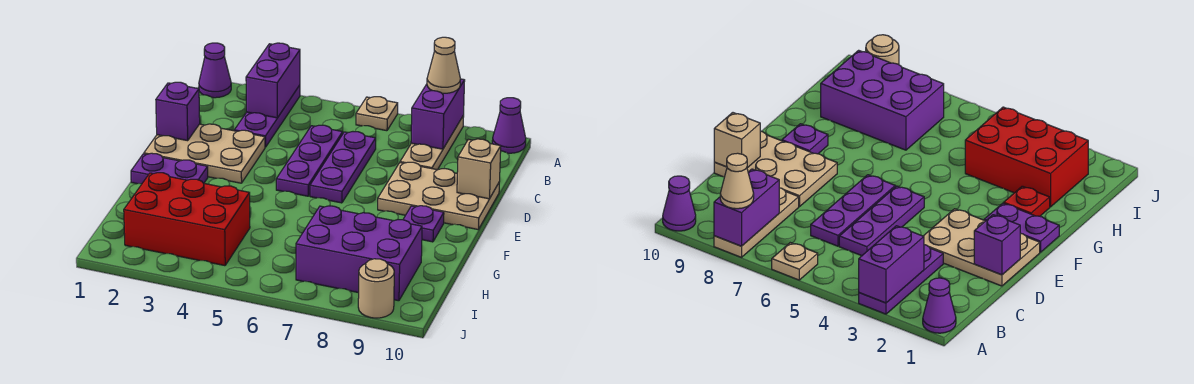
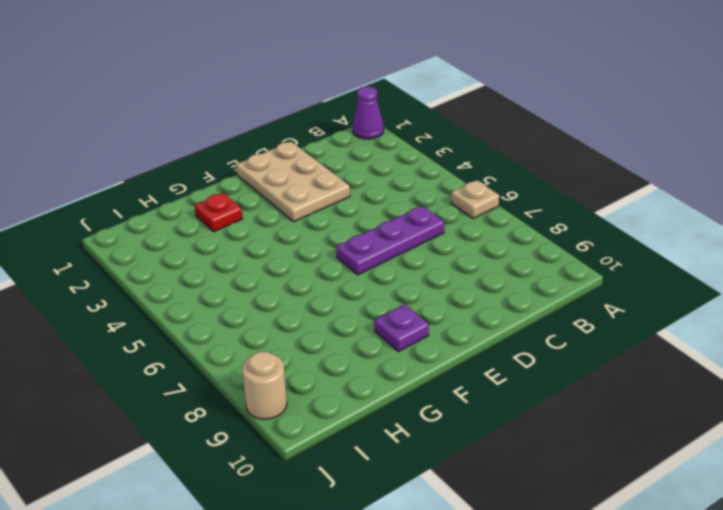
none -> purple plate A3:C3 level 1
none -> tan plate A8:C8 level 1
none -> purple cone A10 level 1

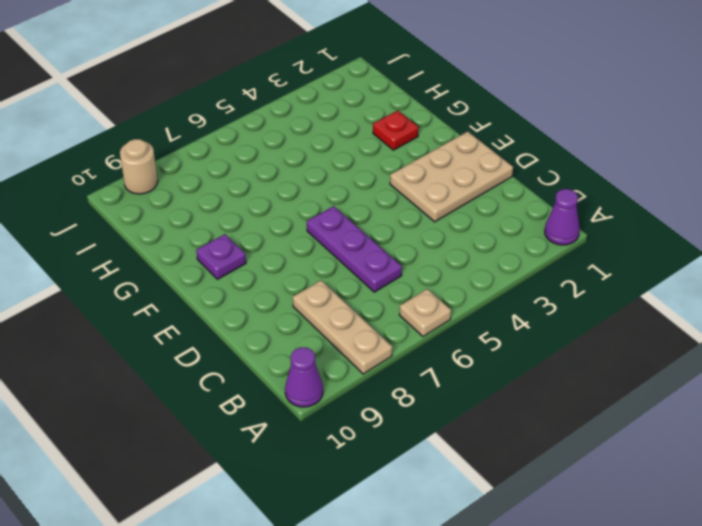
none -> purple plate A3:C3 level 1
none -> purple plate C5:E5 level 1
none -> tan plate D8:E10 level 1

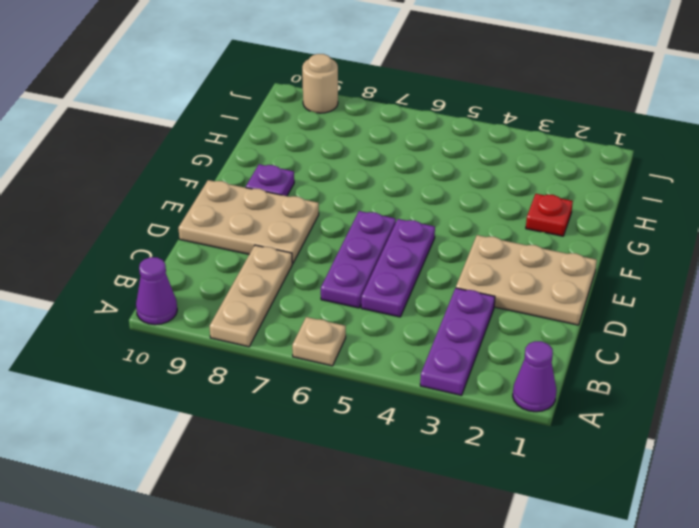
none -> purple plate F1:F2 level 1
none -> red brick H2:I4 level 1
none -> purple brick H7:I9 level 1

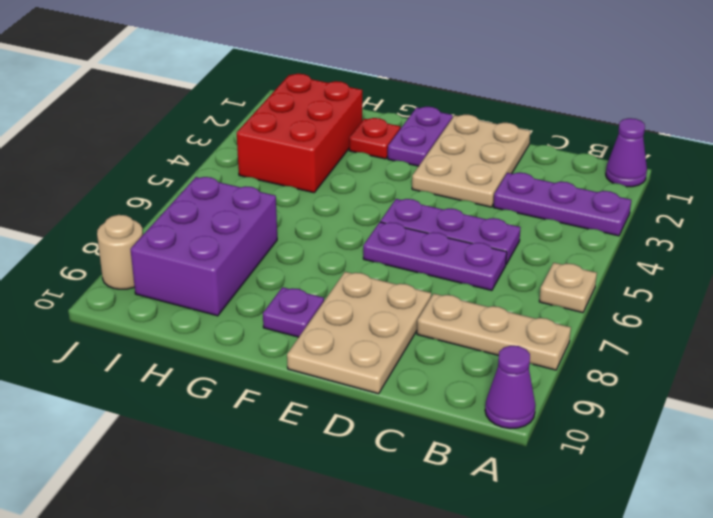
none -> purple brick A3:B3 level 2
none -> purple brick A8:B8 level 2
none -> purple brick D1 level 2

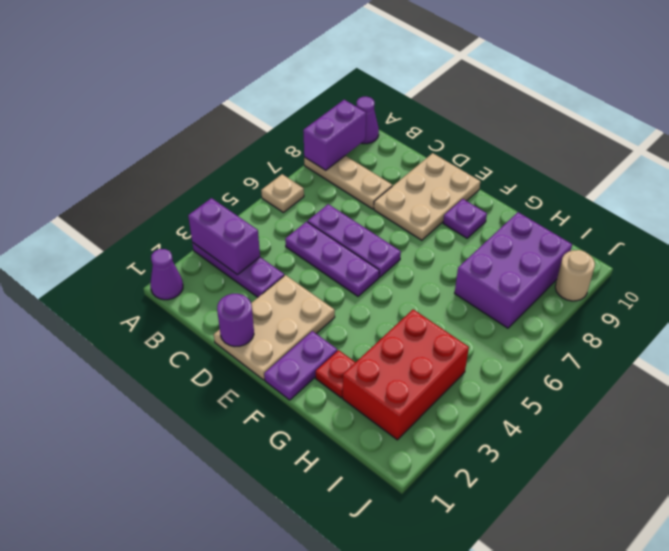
purple brick A8:A9 level 2 -> purple brick A8:B8 level 2
purple round brick D1 level 2 -> purple brick D1 level 2
none -> tan brick D10 level 2
none -> tan cone A8 level 3

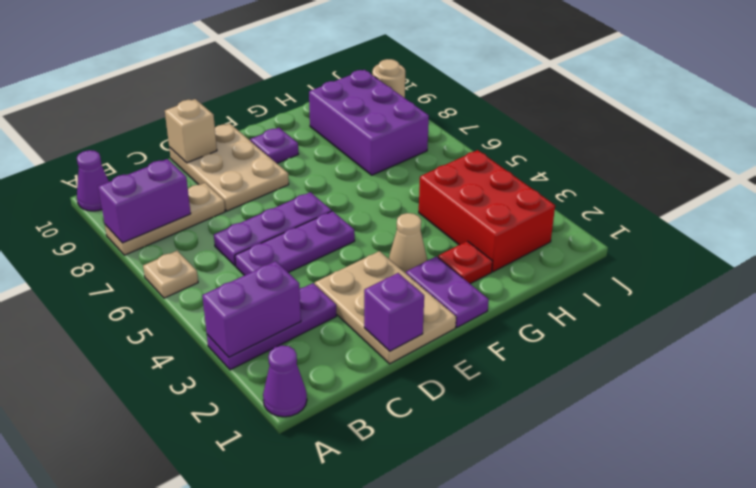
tan cone F3 level 1 -> tan cone A8 level 3

